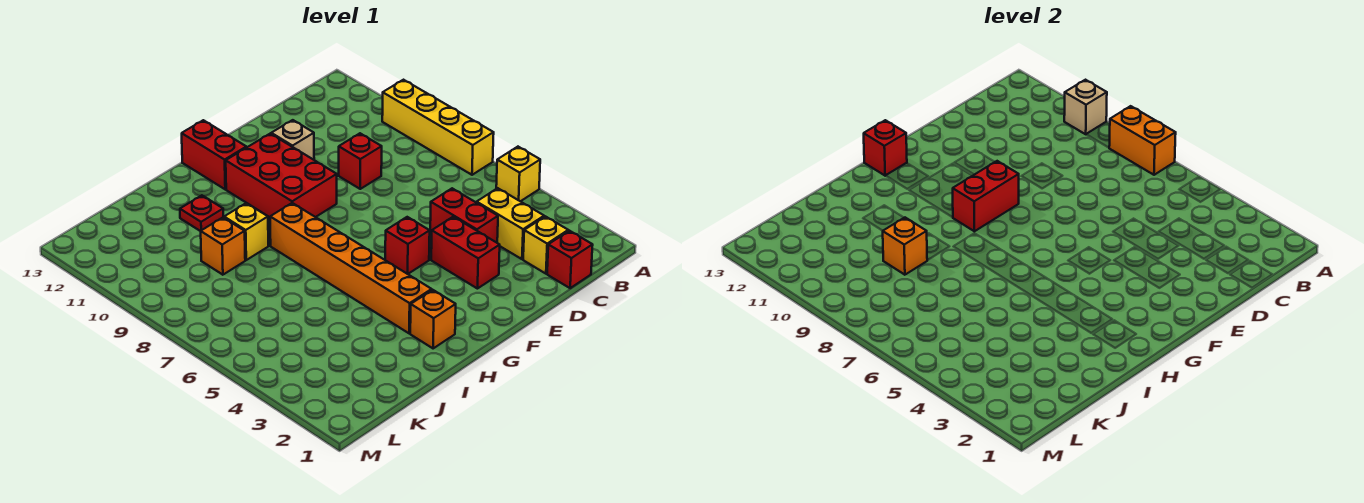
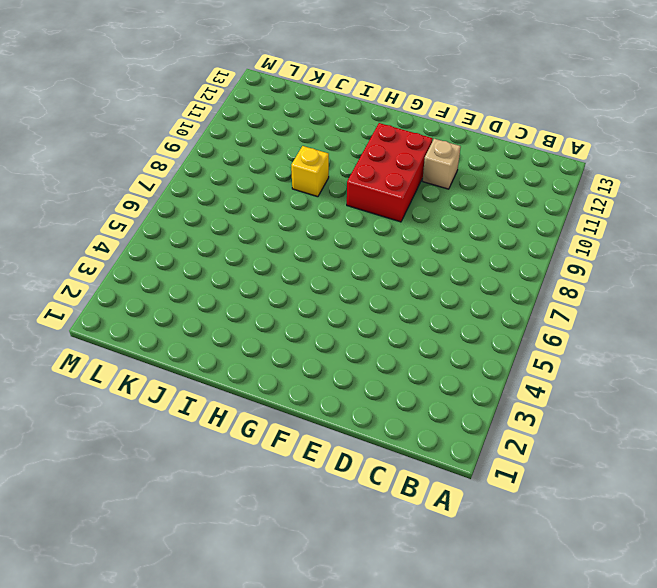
none -> yellow brick A5 level 1
none -> yellow brick A7:A10 level 1
none -> red brick C1 level 1

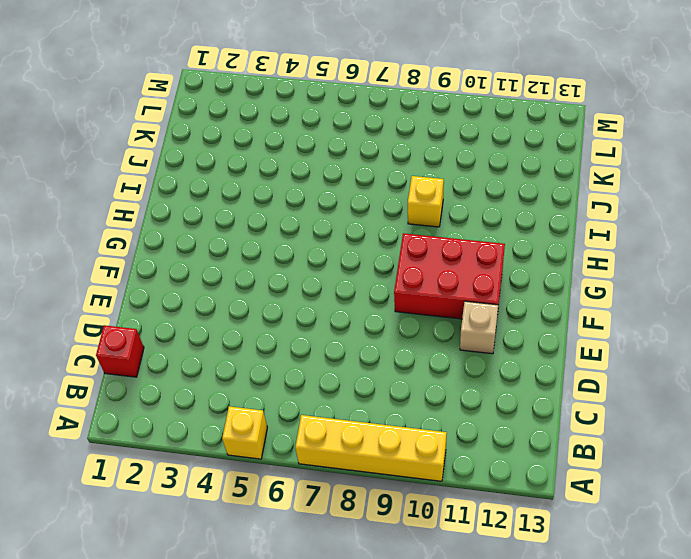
none -> yellow brick C2 level 1
none -> yellow brick C3:C4 level 1
none -> red brick D4:D5 level 1

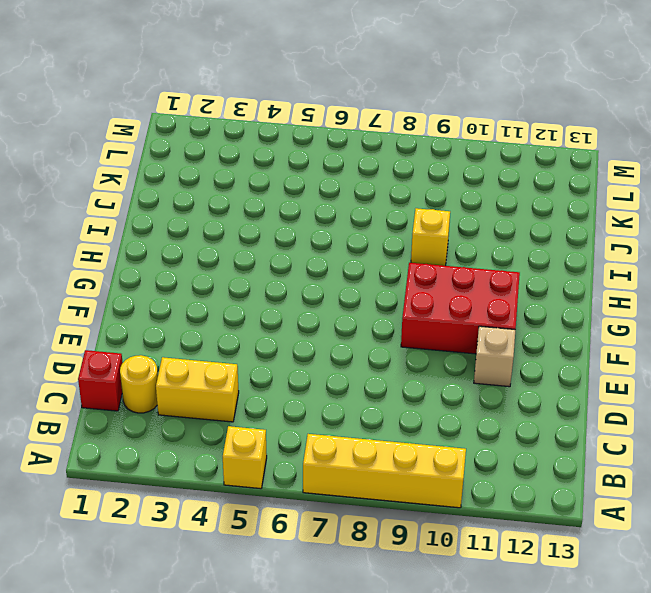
yellow round brick C2 level 1 -> yellow brick C2 level 1
none -> red brick D4:D5 level 1
none -> red brick D9 level 1
none -> red brick E3:E4 level 1

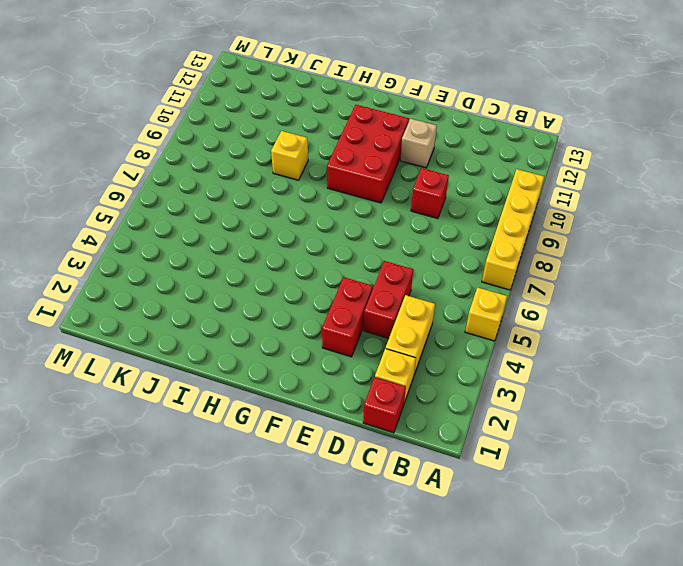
none -> red brick F5 level 1
none -> red brick G12:G13 level 1
none -> orange brick H2 level 1

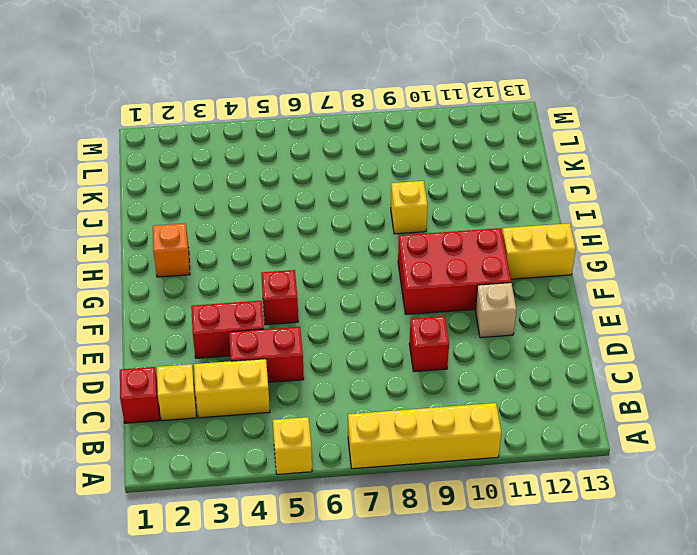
yellow brick G12:G13 level 1 -> red brick G12:G13 level 1
none -> orange brick H3:H8 level 1
none -> red plate I11 level 1
none -> orange brick J9 level 1

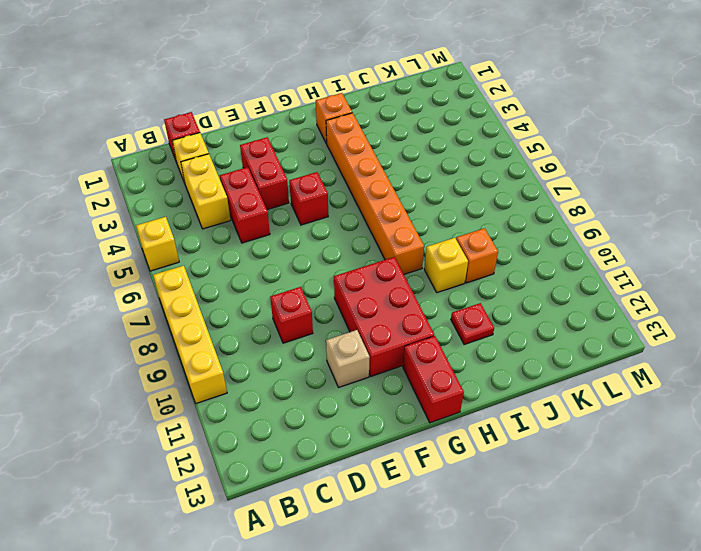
none -> orange brick A7:A8 level 2
none -> tan brick A10 level 2
none -> red brick F9:G9 level 2

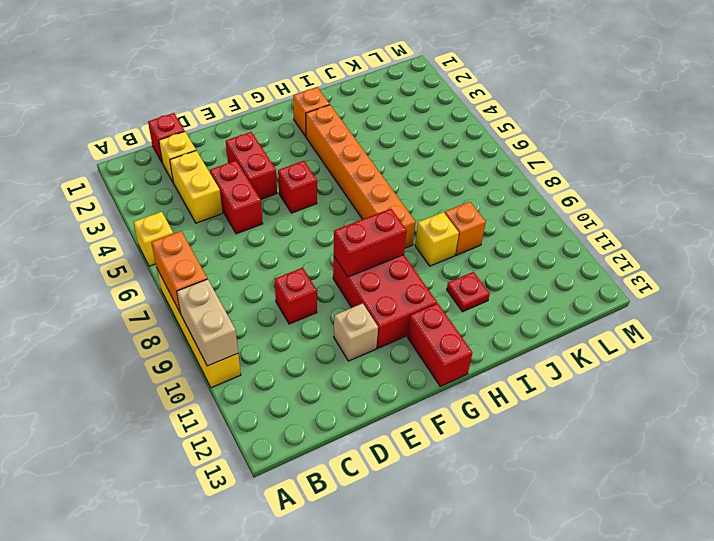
tan brick A9:A10 level 2 -> tan brick A10 level 2
none -> red brick G13 level 2
none -> orange brick J9 level 2

